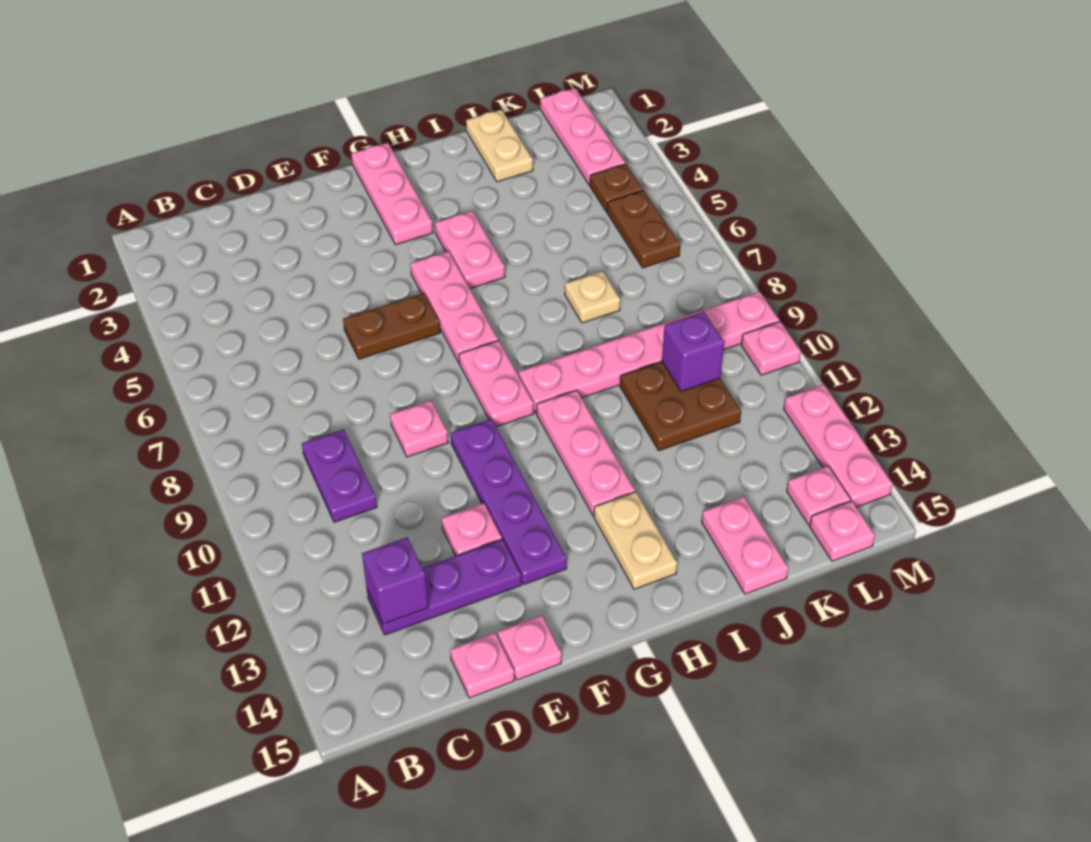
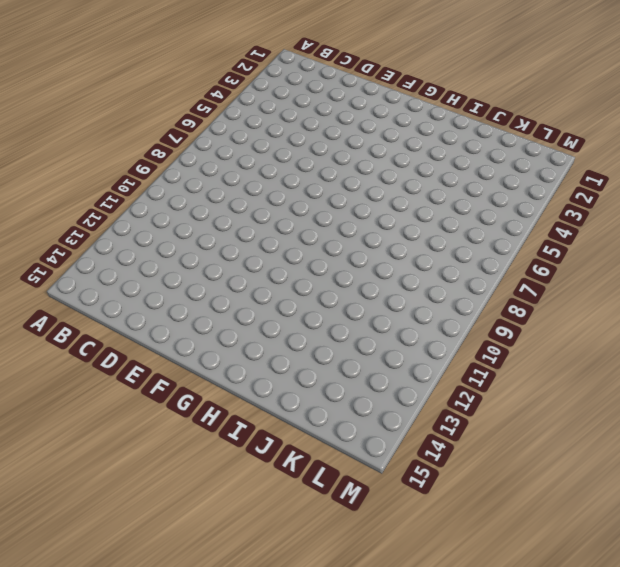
none -> purple plate C9:C10 level 1
none -> purple plate C13:E13 level 1
none -> pink plate D15 level 1

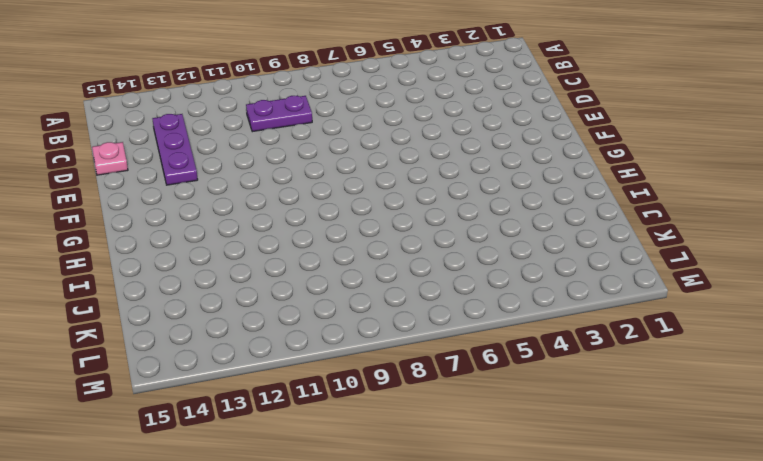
none -> brown plate E6:F6 level 1
none -> pink plate E9 level 1
none -> pink plate E12 level 1

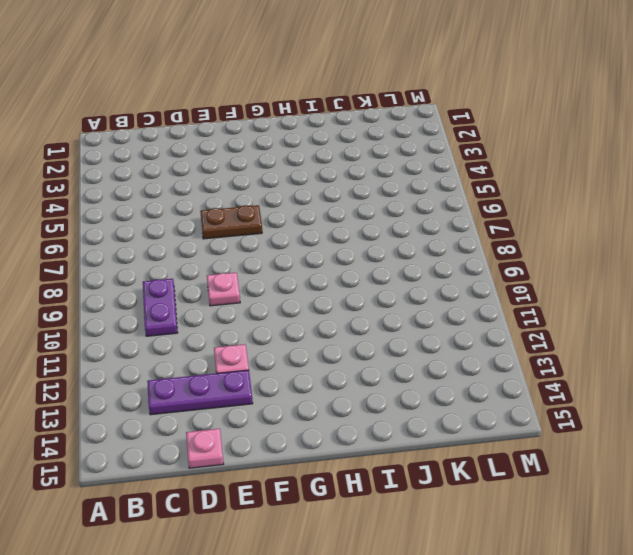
none -> pink plate E15 level 1
none -> purple plate F10:F13 level 1
none -> pink plate G1:G3 level 1

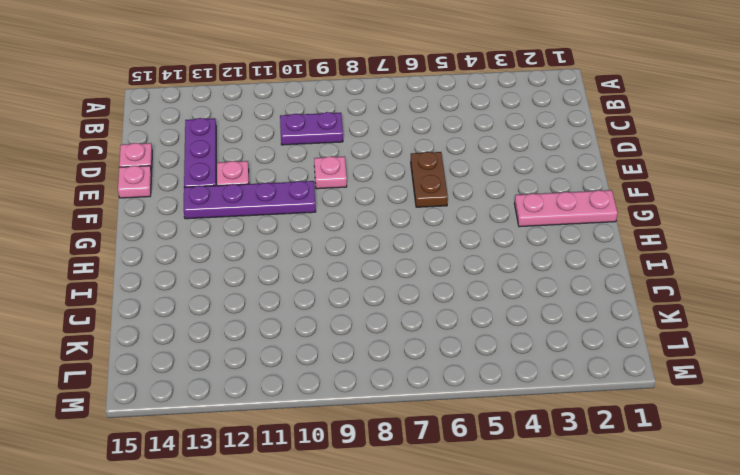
none -> pink plate G5:G7 level 1
none -> pink plate G8:G9 level 1
none -> pink plate H4:H5 level 1

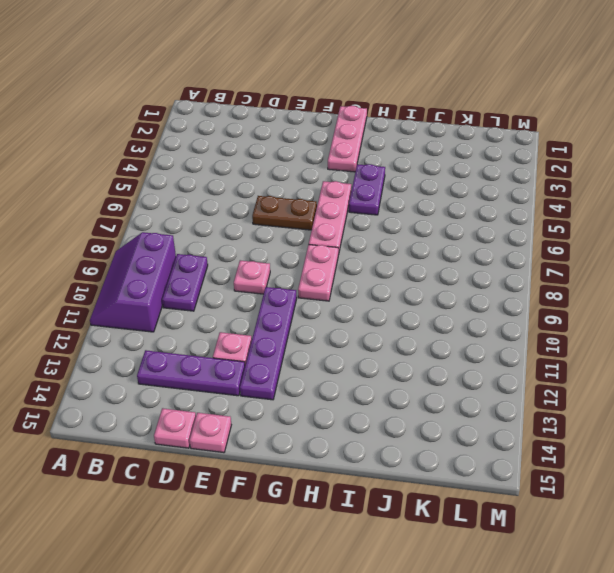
purple slope A9:B11 level 1 top B -> none
purple plate H4:H5 level 1 -> pink plate H4:H5 level 1
none -> pink plate H9:M9 level 1
none -> pink plate H10:H12 level 1
none -> tan plate H13:H14 level 1

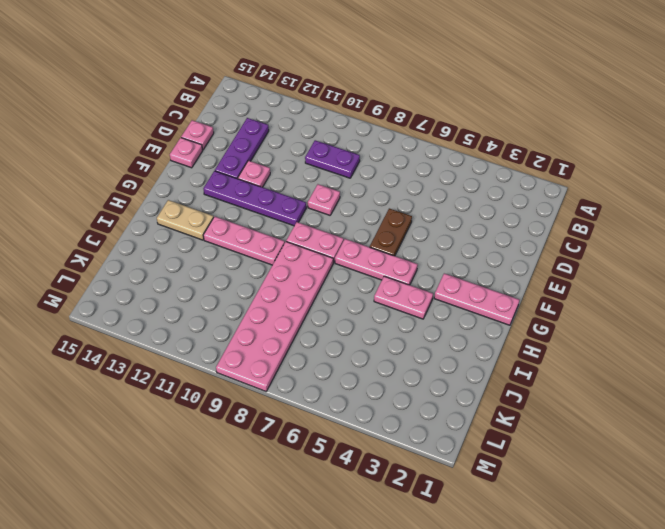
pink plate H8:M9 level 1 -> pink plate H9:M9 level 1
none -> tan plate J1:J2 level 1
none -> tan plate J7 level 1
none -> brown plate J10:K11 level 1

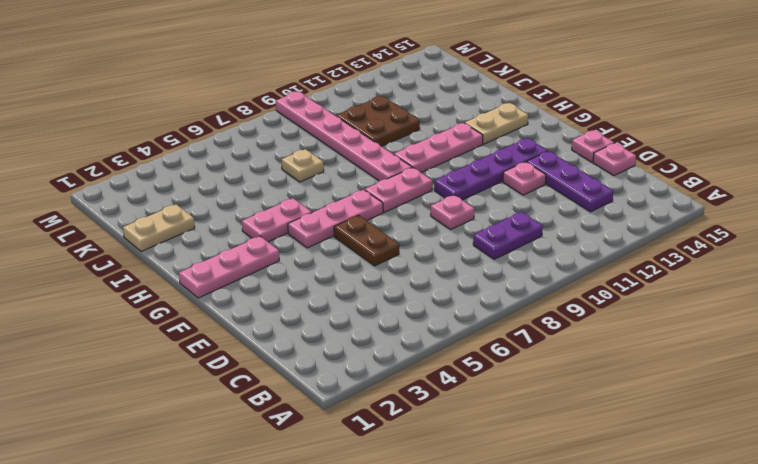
none -> pink plate J14:J15 level 1
none -> pink plate L1:L3 level 1
none -> brown plate L4 level 1

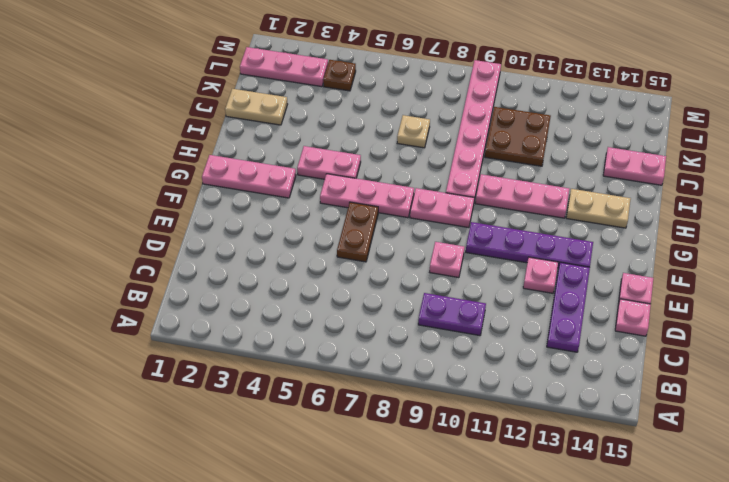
none -> brown plate L5:L6 level 1
none -> pink plate L14 level 1
none -> pink plate L15 level 1

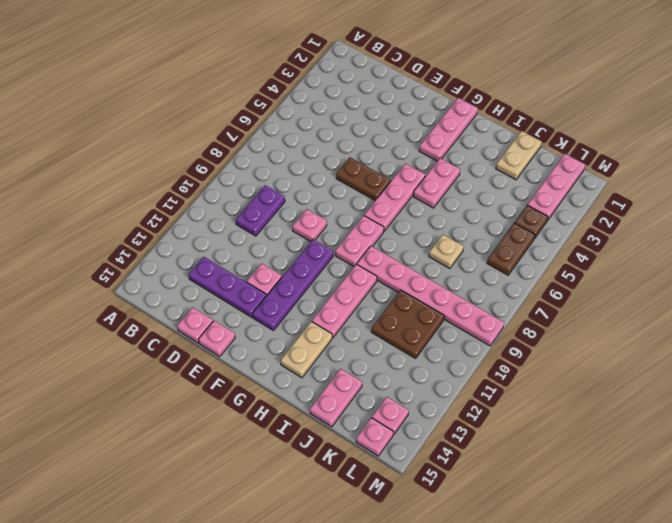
none -> pink plate M10 level 1
none -> pink plate M12:M14 level 1
none -> purple brick C13 level 2

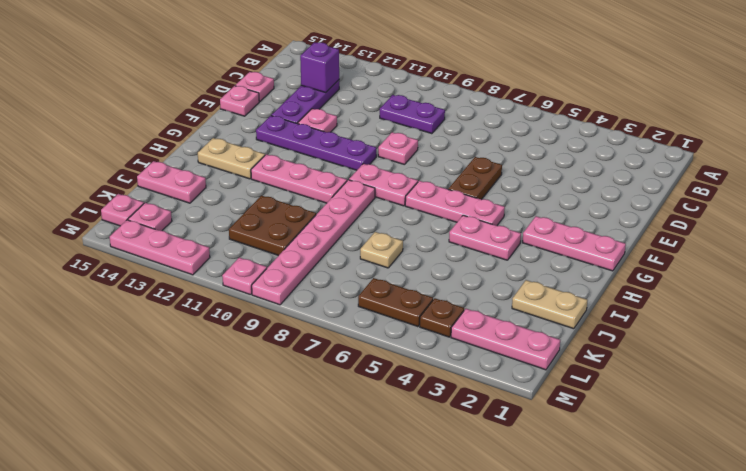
none -> purple brick K10 level 2

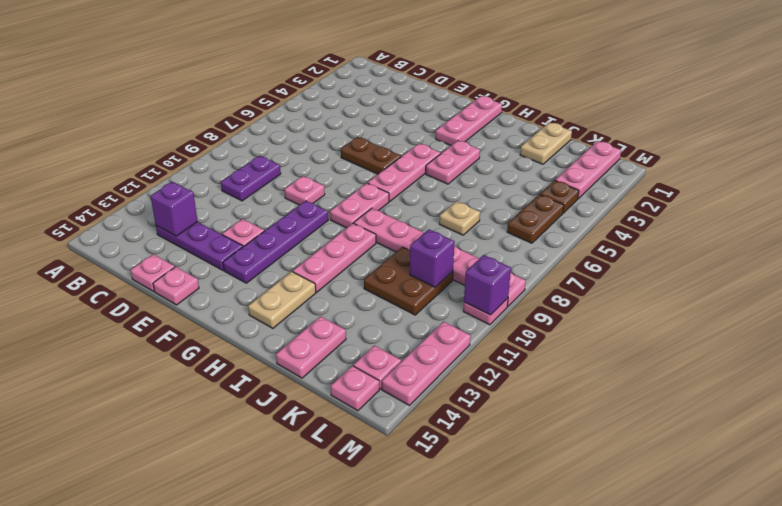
purple brick M10 level 2 -> none

